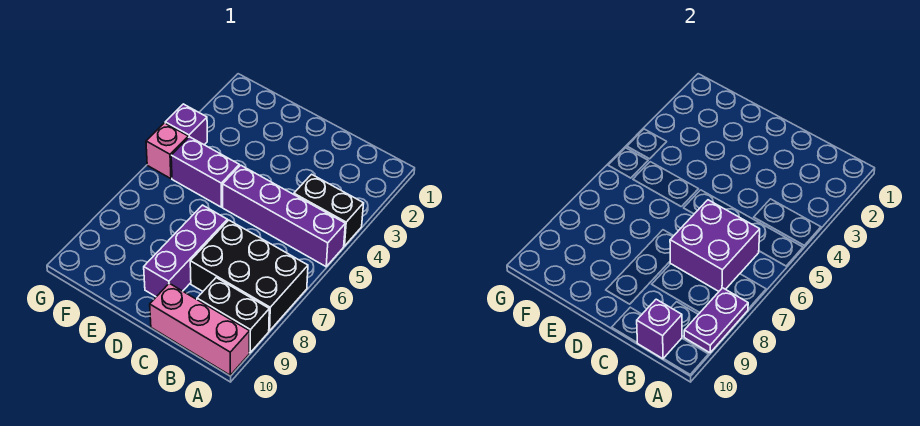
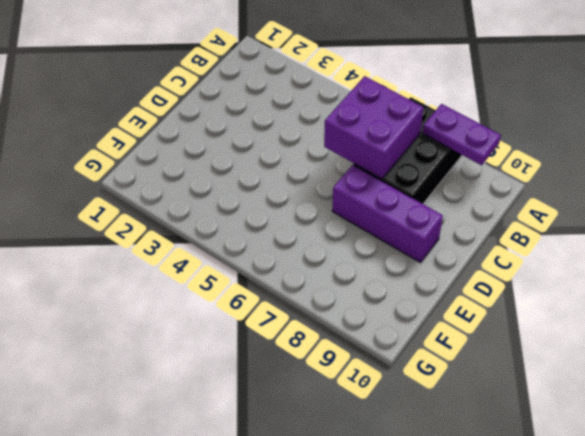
none -> black brick A4:B4 level 1
none -> purple brick A5:D5 level 1
none -> black brick A9:B9 level 1

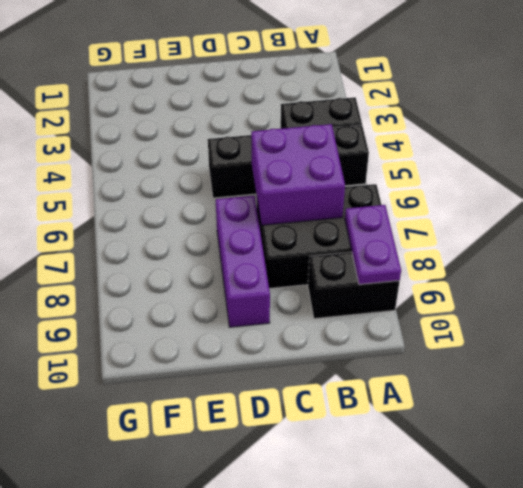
black brick A5:D5 level 1 -> purple brick A5:D5 level 1
none -> pink brick A10:C10 level 1
none -> purple brick E5:F5 level 1
none -> purple brick G4 level 1

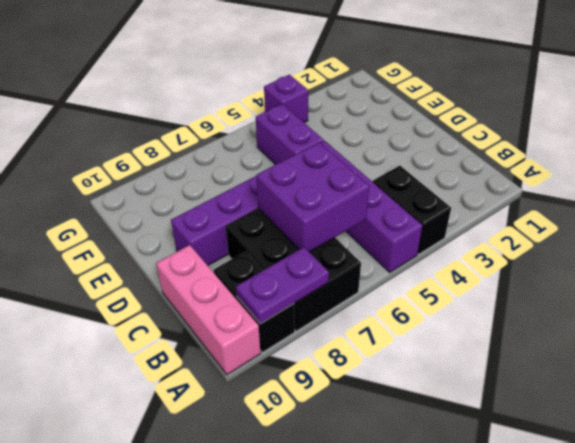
none -> pink brick G5 level 1
none -> purple brick B10 level 2

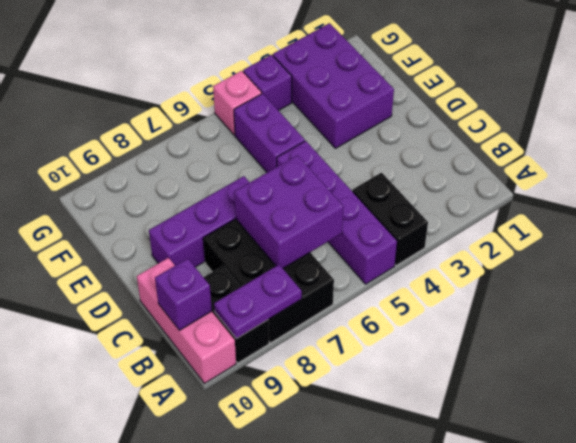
purple brick E2:G3 level 1 -> none

